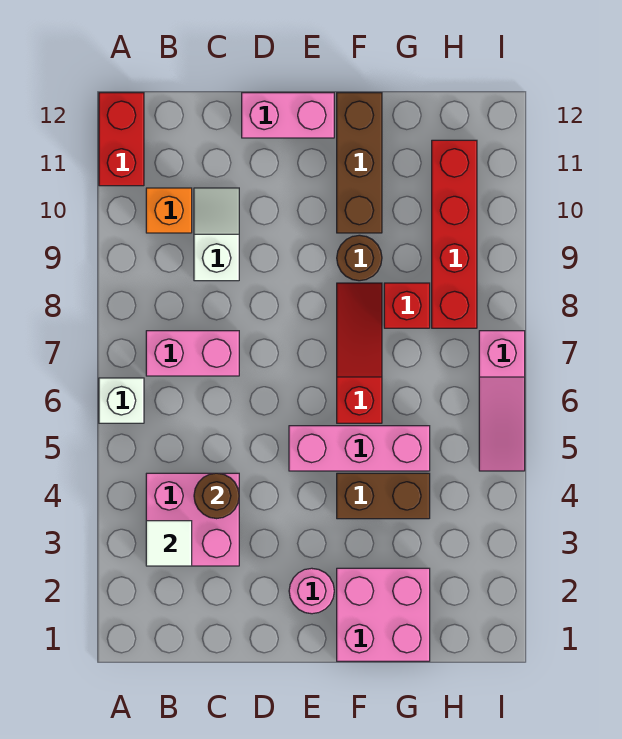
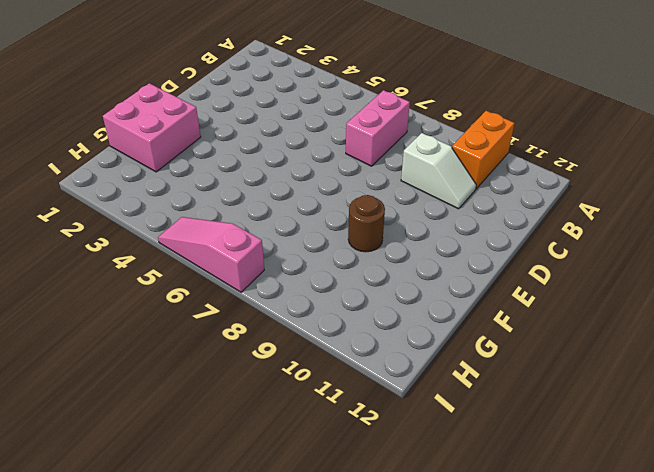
orange brick A10:B10 level 1 -> orange brick B10 level 1
none -> white brick A6 level 1
none -> red brick A11:A12 level 1
none -> pink brick B3:C4 level 1

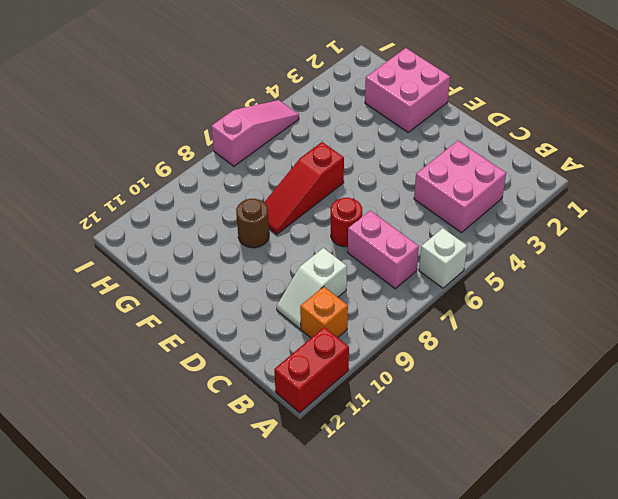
red round brick D7 level 1 -> none
none -> pink brick D12:E12 level 1
none -> pink round brick E2 level 1
none -> pink brick E5:G5 level 1

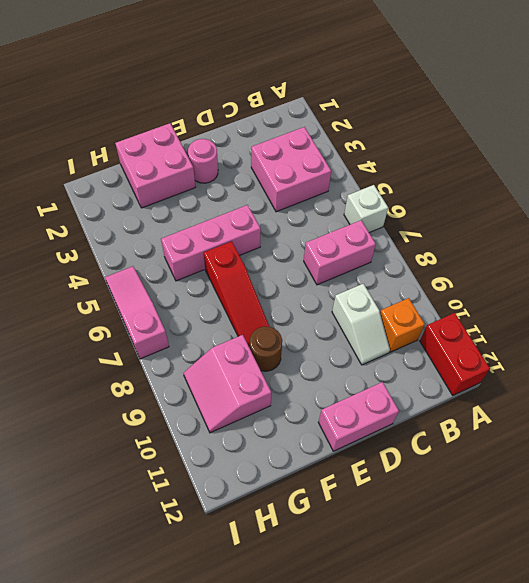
pink slope G9:H10 level 1 top G -> red brick H8:H11 level 1
none -> brown brick F4:G4 level 1
none -> brown brick F10:F12 level 1
none -> red brick G8 level 1

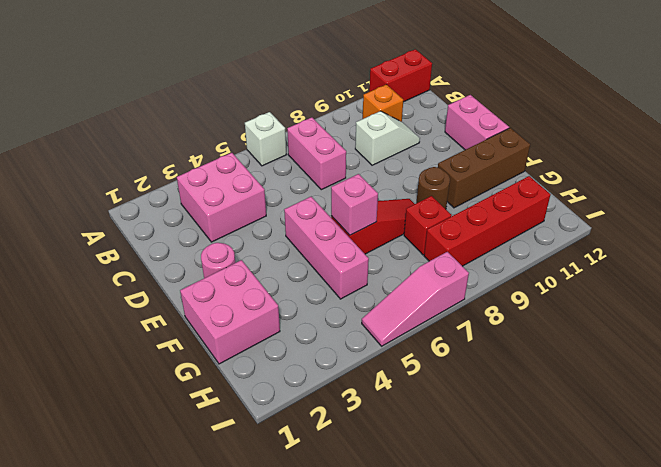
pink brick F6 level 2 -> none
none -> brown brick F4:G4 level 1
none -> white tile B3 level 2
none -> brown round brick C4 level 2

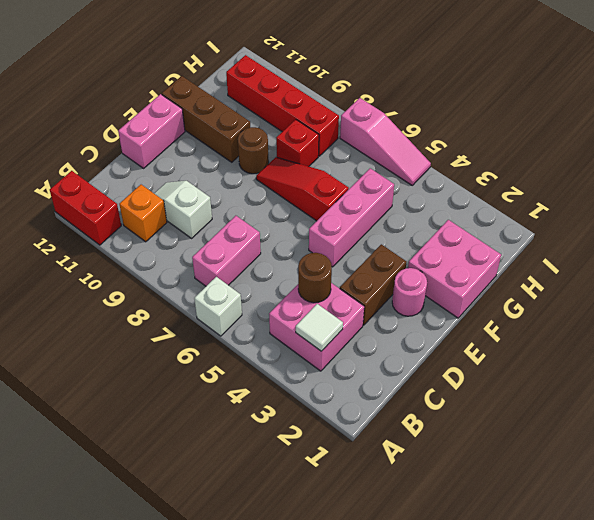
brown brick D3:E3 level 1 -> brown brick F4:G4 level 1

